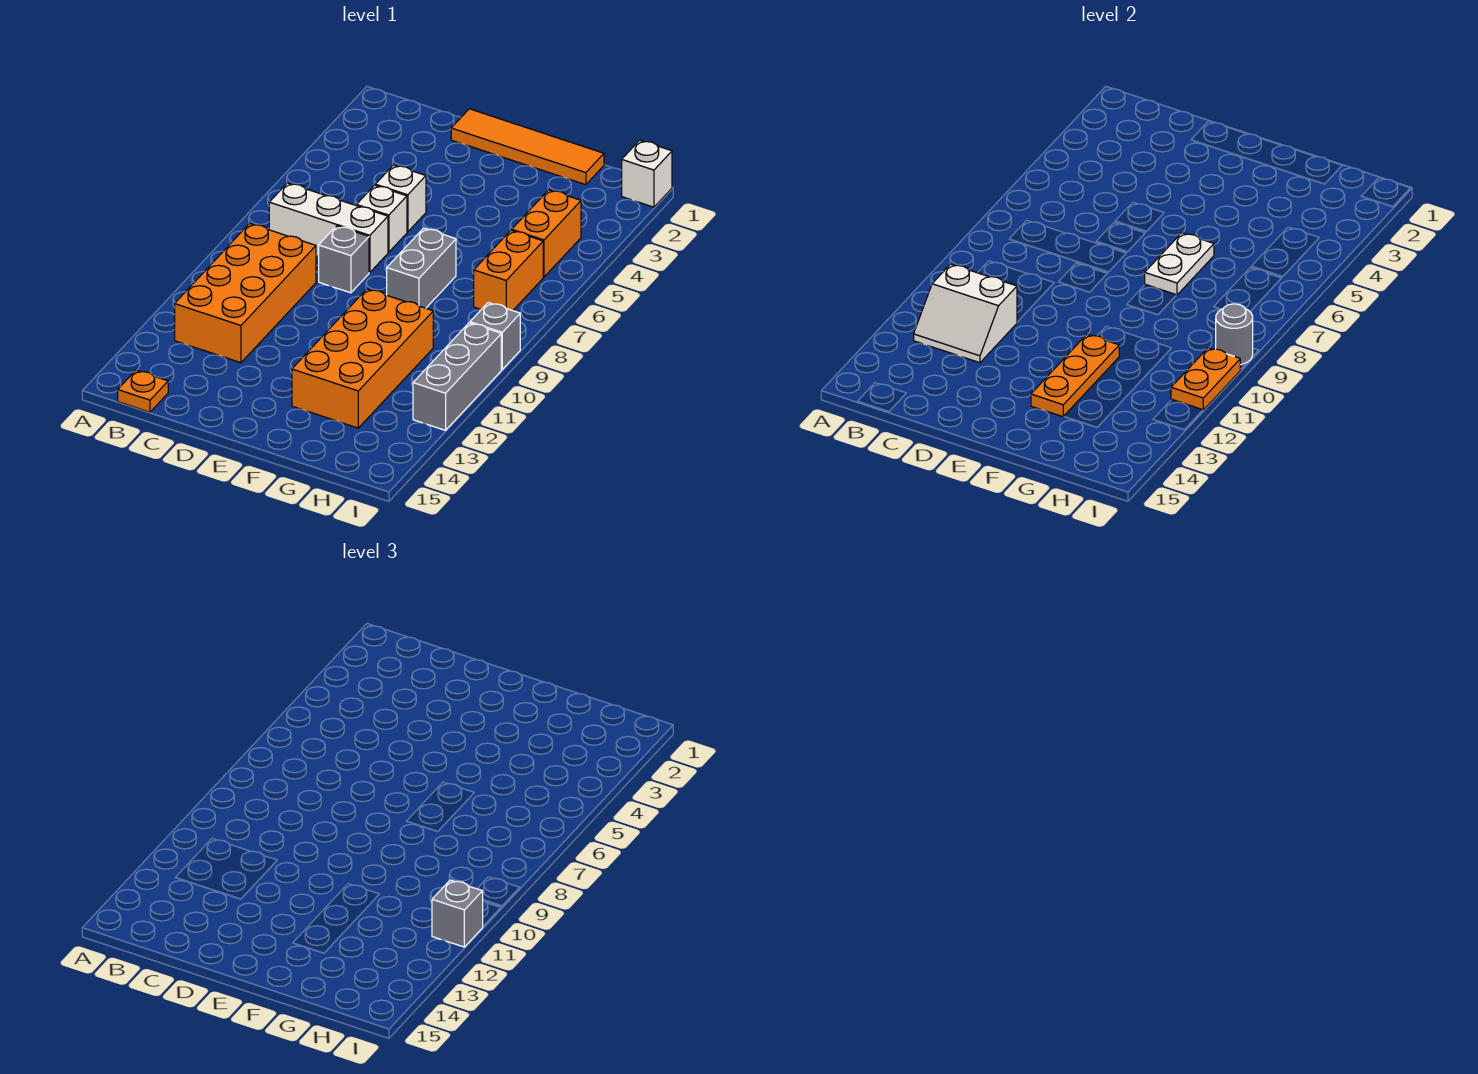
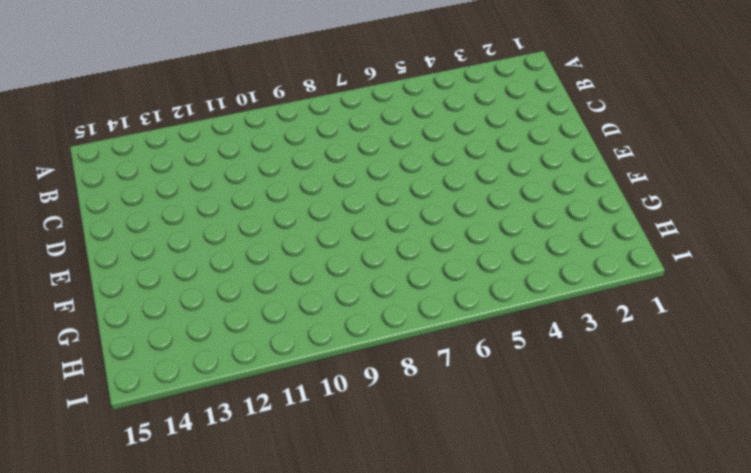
none -> white brick B7:D7 level 1
none -> orange brick B9:C12 level 1
none -> orange plate B15 level 1

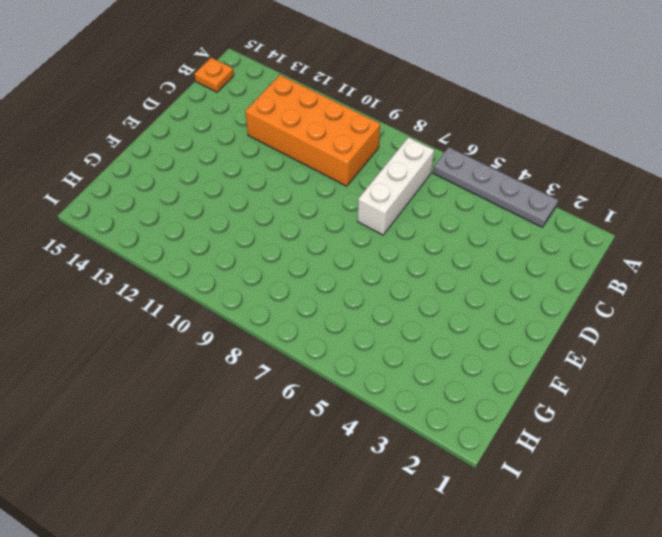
grey plate A3:A6 level 1 -> none
none -> orange tile D1:G1 level 1
none -> white brick D5 level 1
none -> white brick D6 level 1

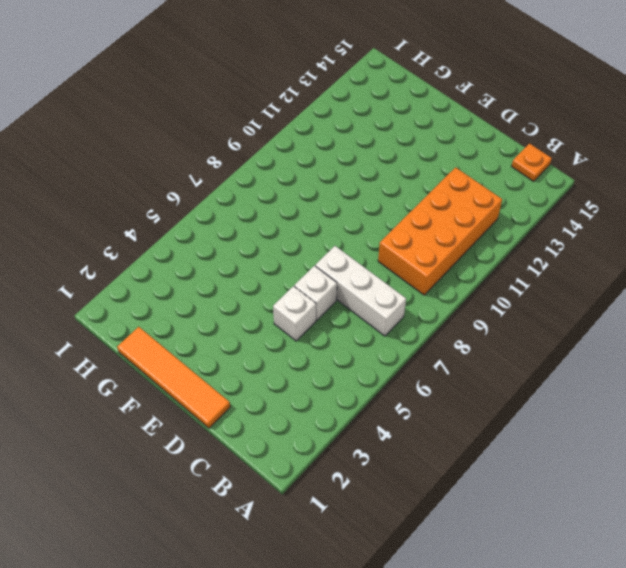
none -> grey brick D8 level 1
none -> grey brick F7:F8 level 1
none -> orange brick F10:G13 level 1

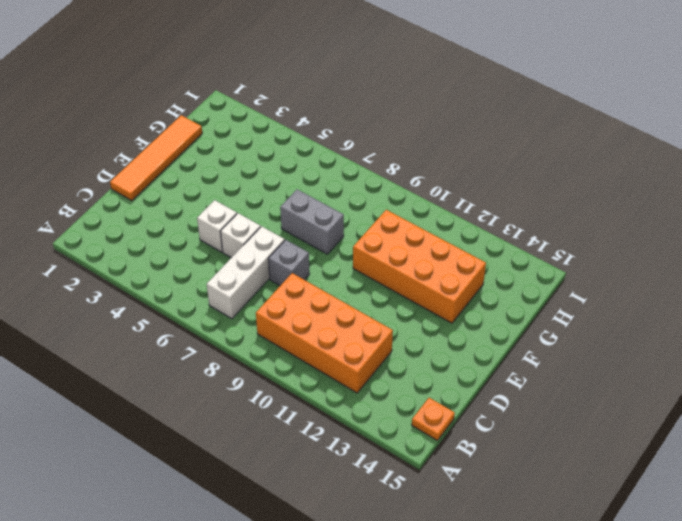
none -> orange brick H4:H5 level 1
none -> orange brick H6:H7 level 1
none -> white brick I1 level 1

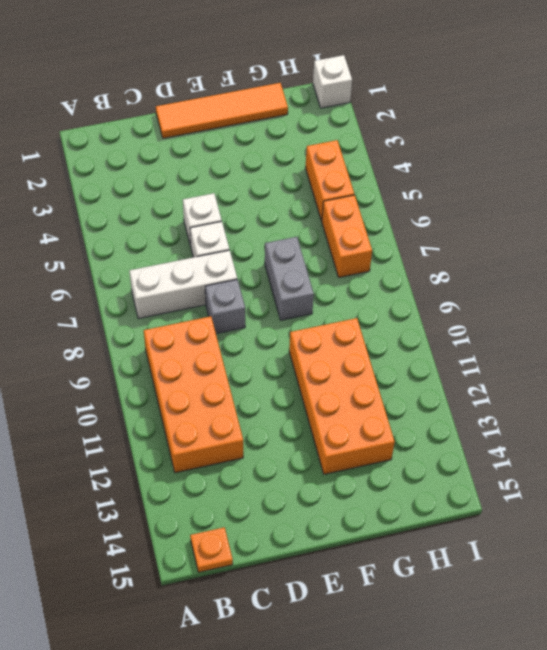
none -> grey brick I9 level 1
none -> grey brick I10:I12 level 1
none -> white slope B11:C12 level 2 top 11

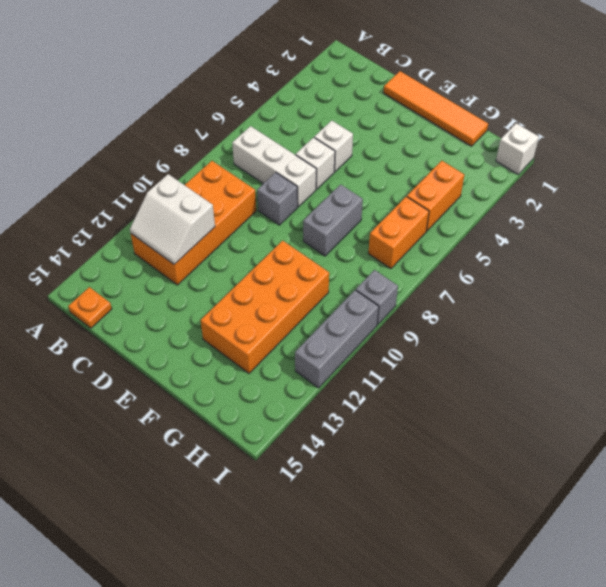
none -> white plate F6:F7 level 2
none -> orange plate F11:F13 level 2
none -> grey round brick I9 level 2

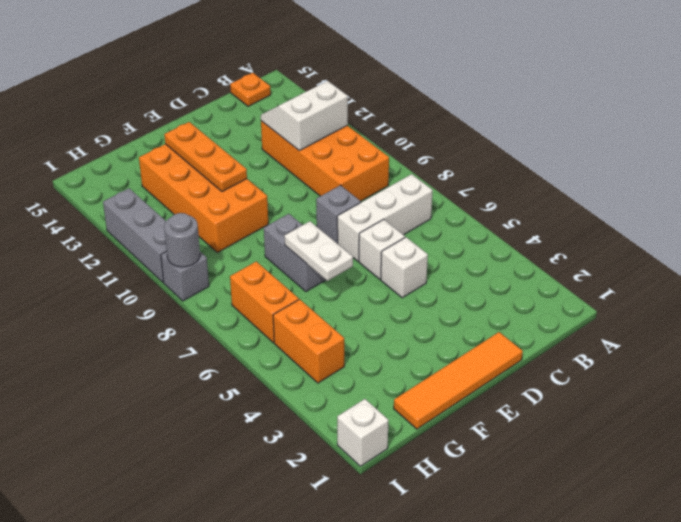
none -> orange plate I10:I11 level 2
none -> grey brick I11 level 3

